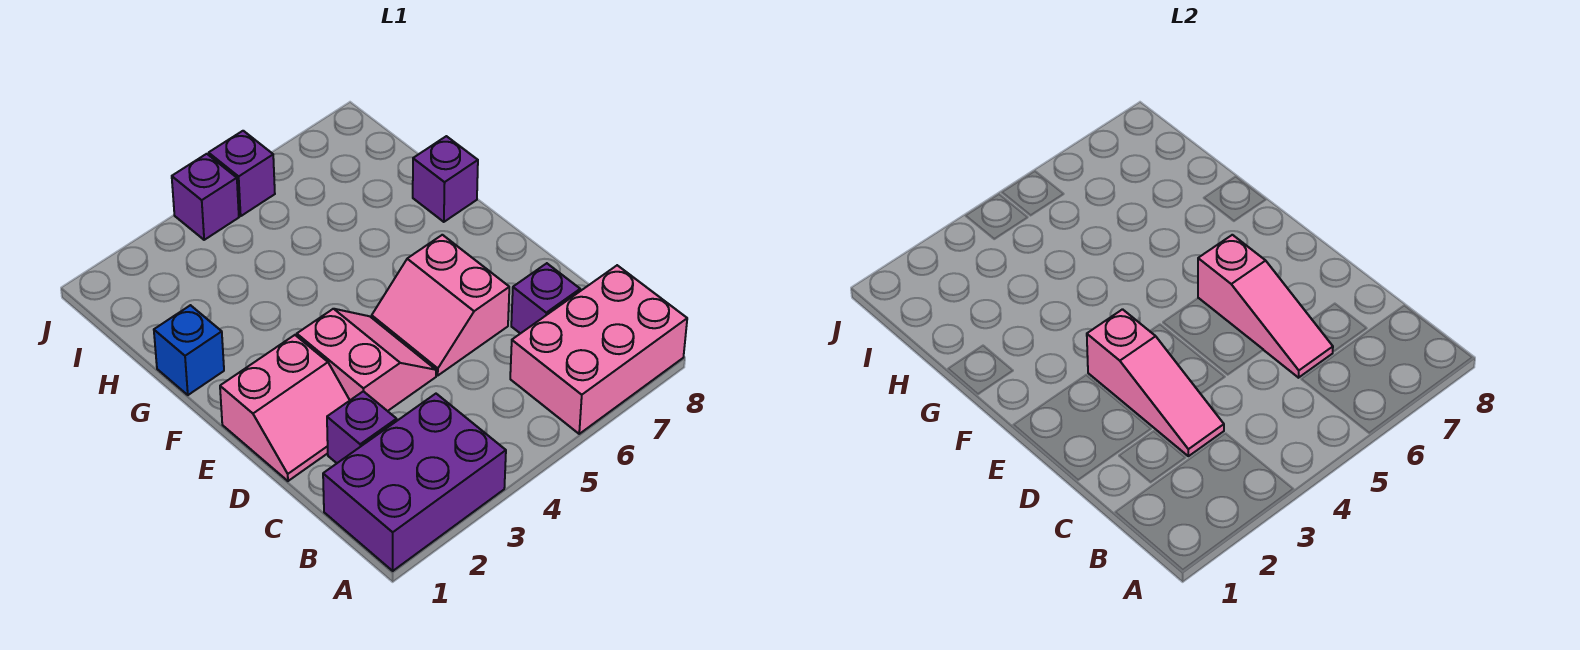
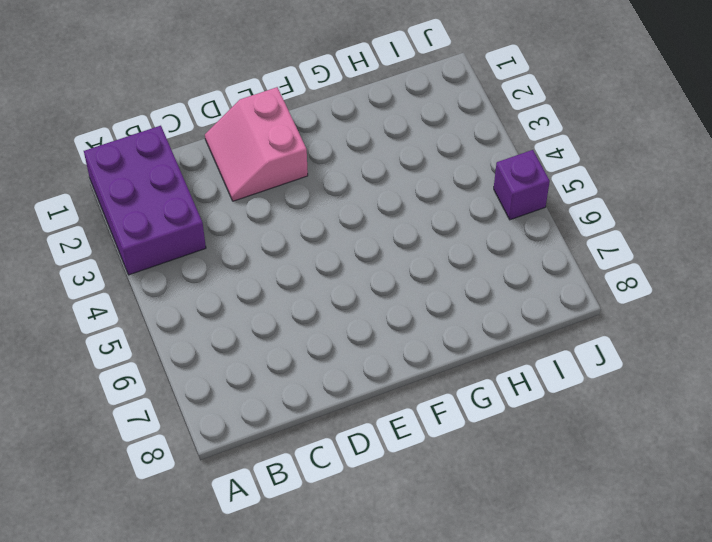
none -> pink brick A6:B8 level 1
none -> purple brick C2 level 1
none -> purple brick C7 level 1

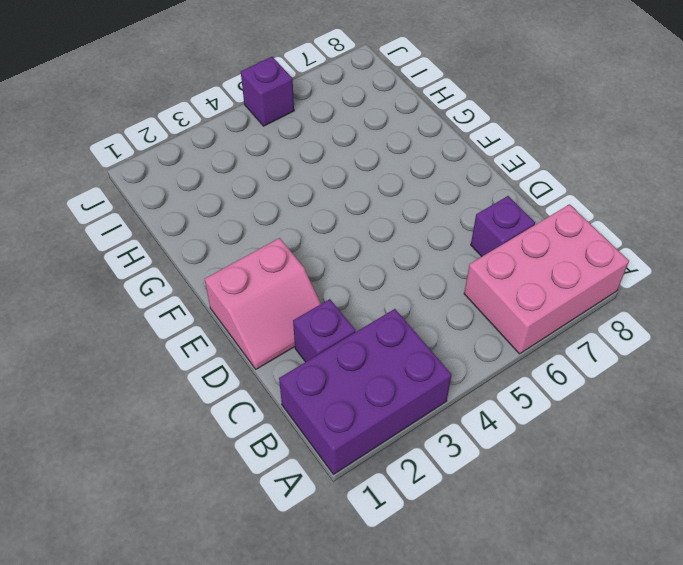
none -> pink slope D3:E4 level 1 top 3
none -> pink slope D5:E6 level 1 top 6
none -> blue brick G1 level 1

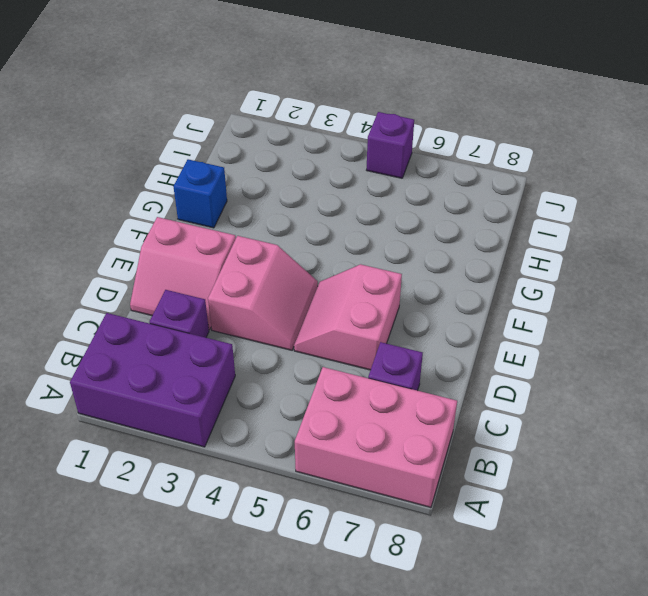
none -> purple brick G8 level 1
none -> purple brick J4 level 1
none -> pink slope C3:E3 level 2 top E

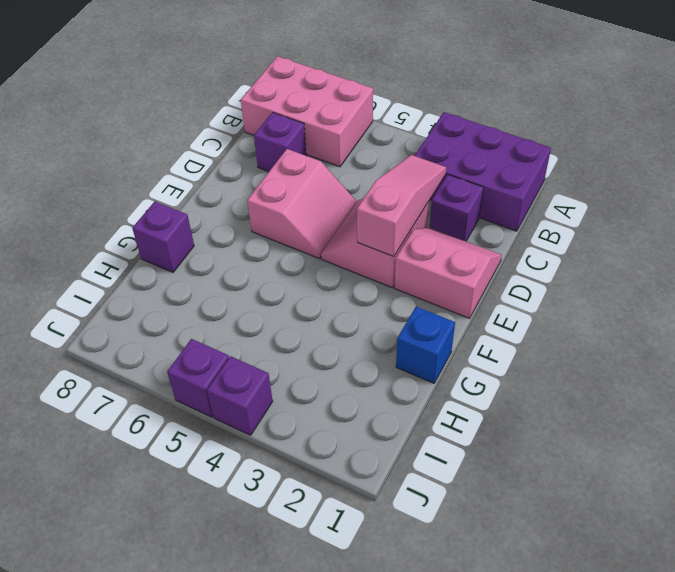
none -> pink slope C6:E6 level 2 top E

